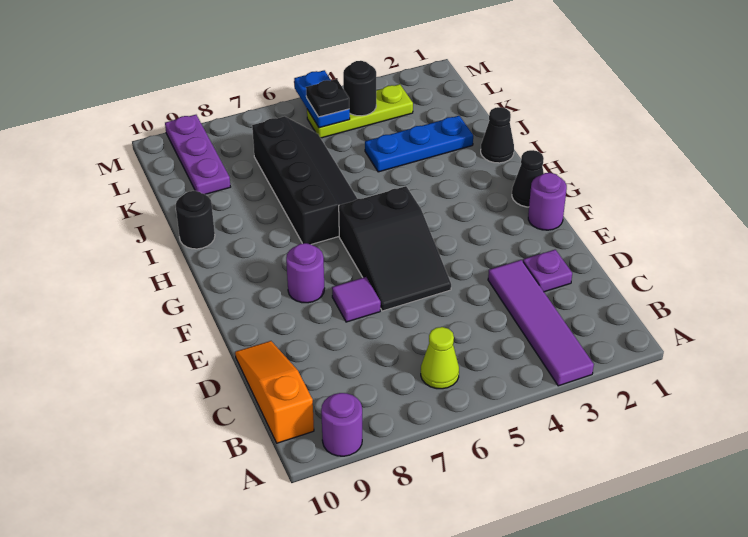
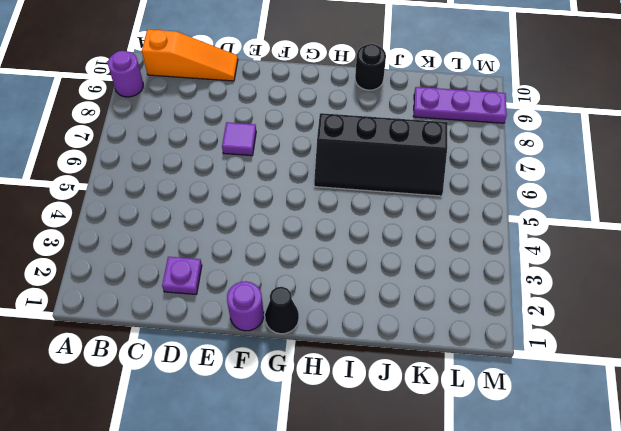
none -> purple tile A3:D3 level 1
none -> lime cone B6 level 1
none -> black slope E5:G6 level 1 top G

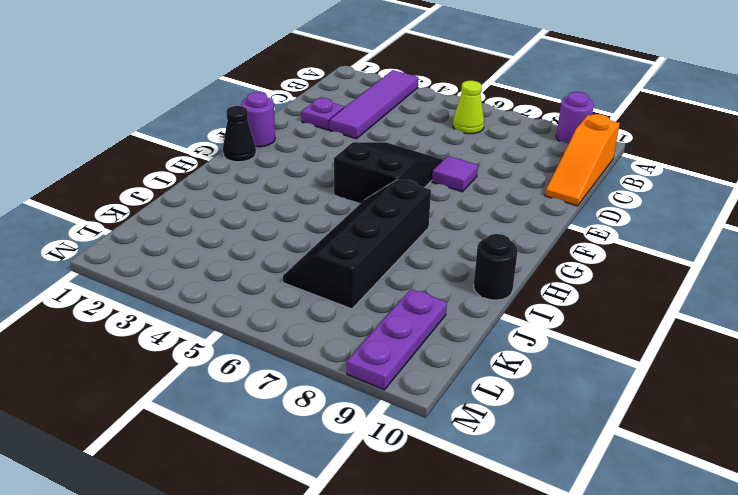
none -> purple round brick F8 level 1
none -> black cone I1 level 1
none -> blue plate J2:J4 level 1

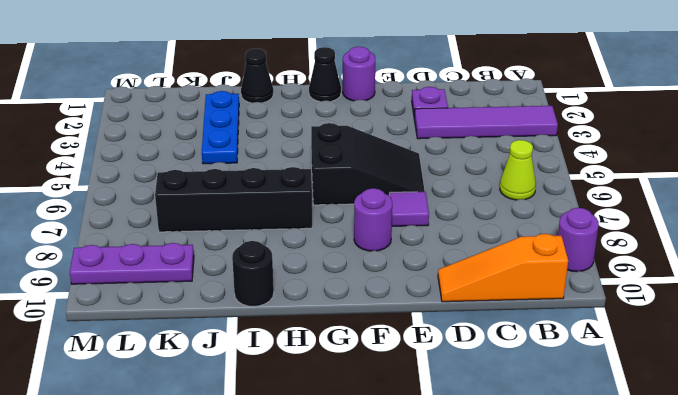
none -> lime plate L3:L5 level 1
none -> black round brick L4 level 2
none -> blue plate L5:M5 level 2

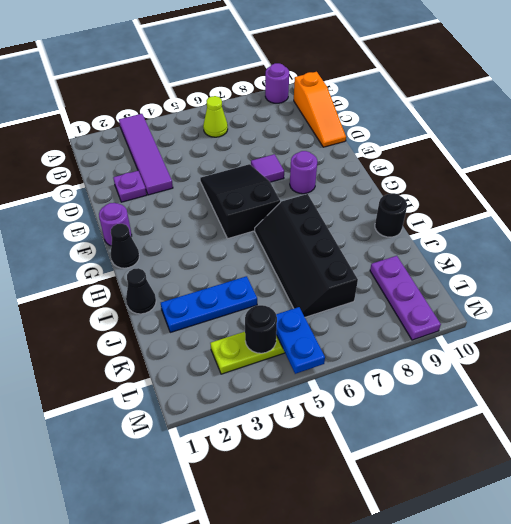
none -> black plate L5 level 3

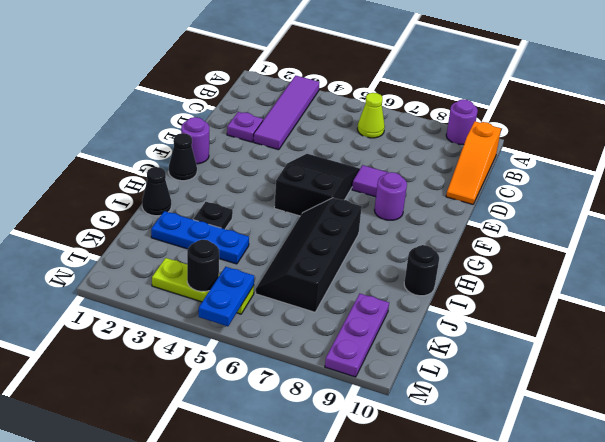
black plate I3 level 1 -> black plate L5 level 3

